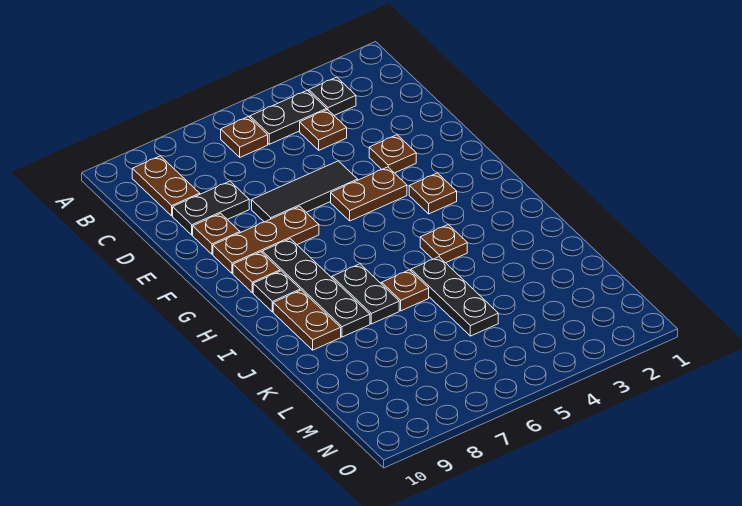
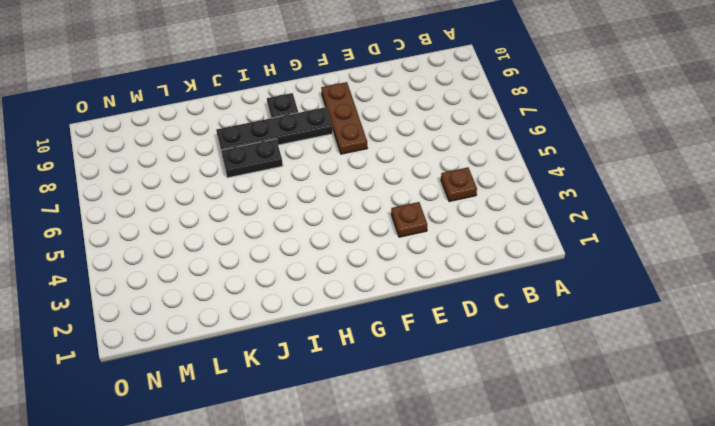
none -> black plate B3 level 1
none -> black plate B4:B5 level 1
none -> brown plate B6 level 1

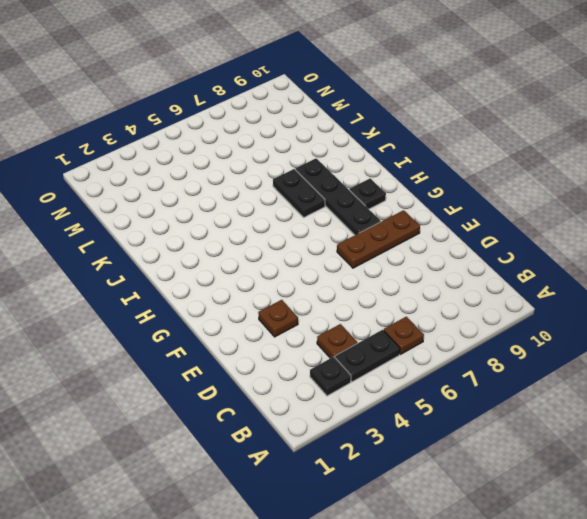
none -> brown plate B9:C9 level 1
none -> black plate D8:D9 level 1
none -> black tile E5:E7 level 1

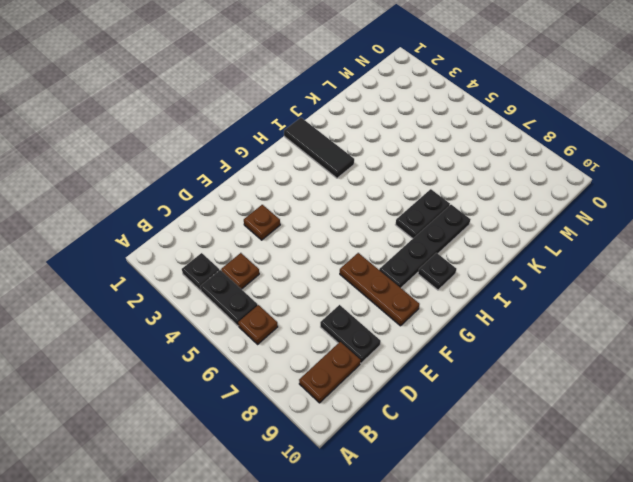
black tile I1:I3 level 1 -> black tile E5:E7 level 1
none -> brown plate E9 level 1
none -> brown plate F4:F5 level 1
none -> brown plate G3 level 1

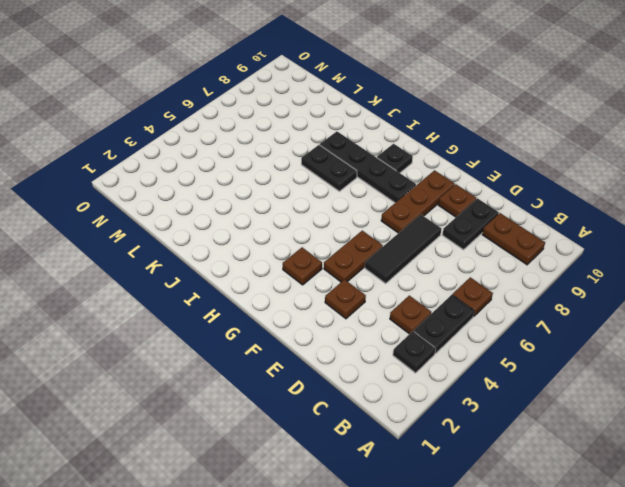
none -> brown plate G9 level 1
none -> brown plate I4 level 1
none -> brown plate I9:J9 level 1

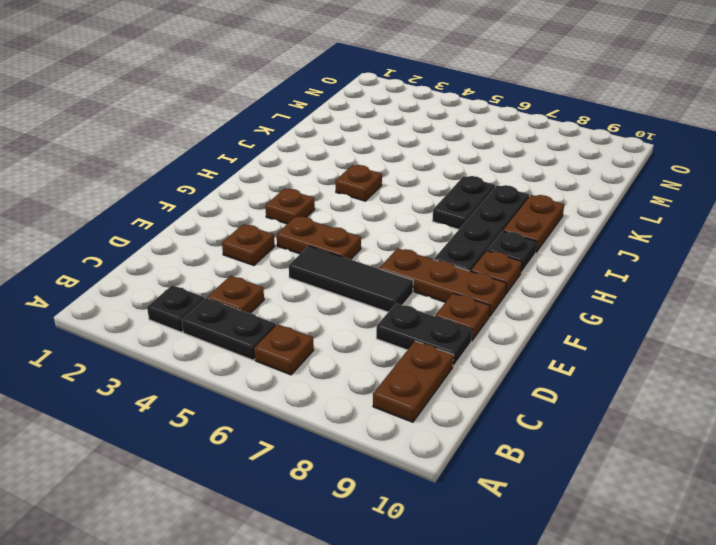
none -> black plate J5:L5 level 1
none -> brown plate J6 level 1

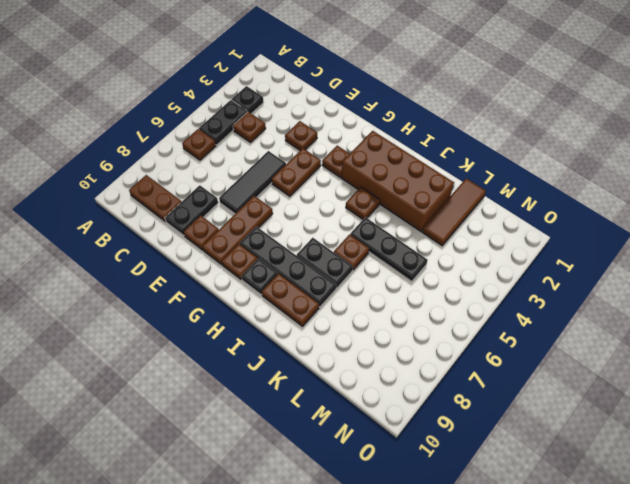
brown brick H2:K3 level 1 -> none
brown tile L1:L3 level 1 -> none

